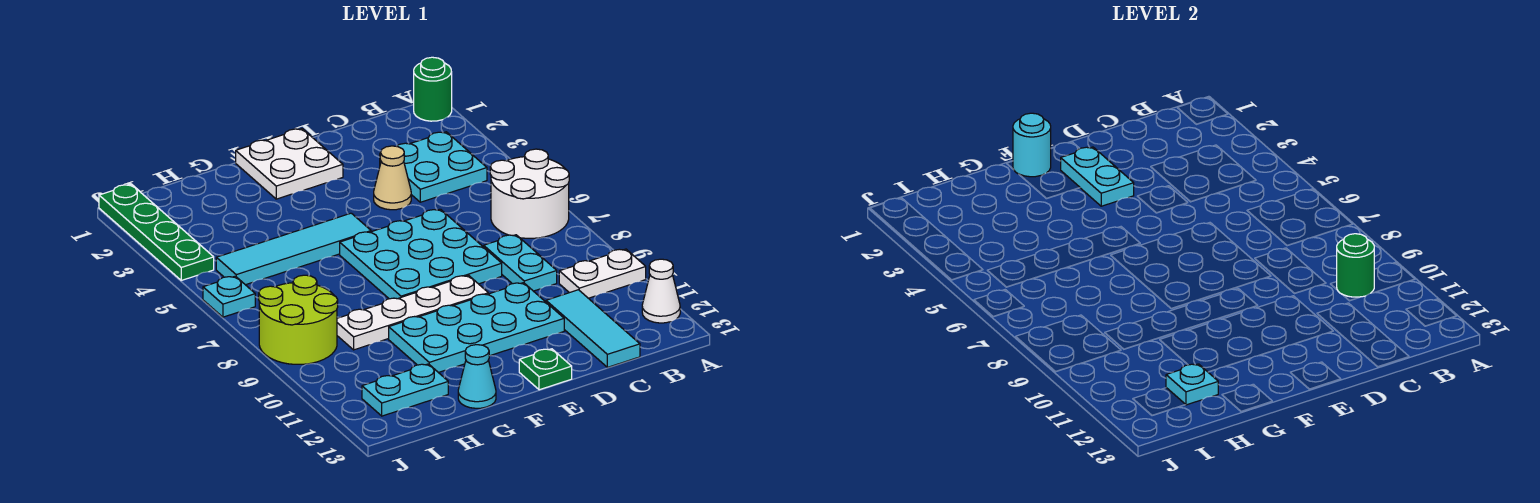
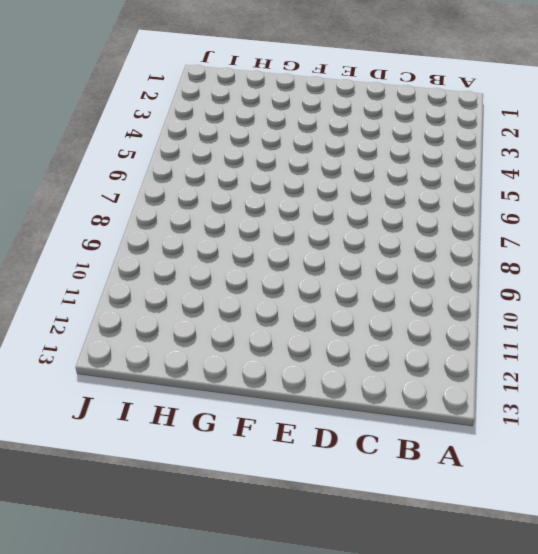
none -> green round brick A1 level 1
none -> white round brick A6:B7 level 1
none -> white plate A10:B10 level 1

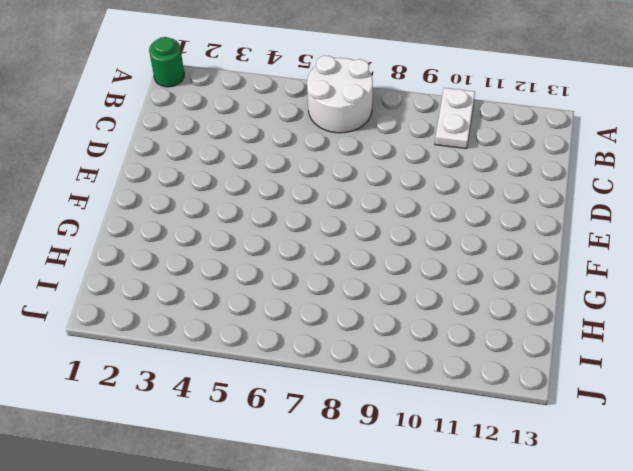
none -> white cone A12 level 1
none -> cyan plate B3:C4 level 1
none -> cyan plate C8:C9 level 1

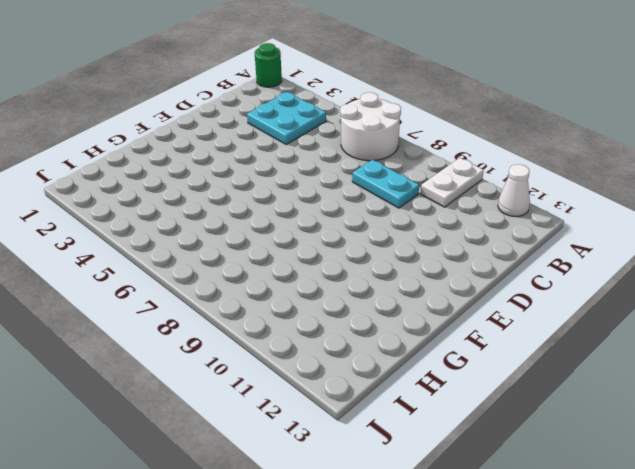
none -> cyan tile C11:C13 level 1
none -> tan cone D4 level 1
none -> cyan plate D6:F8 level 1

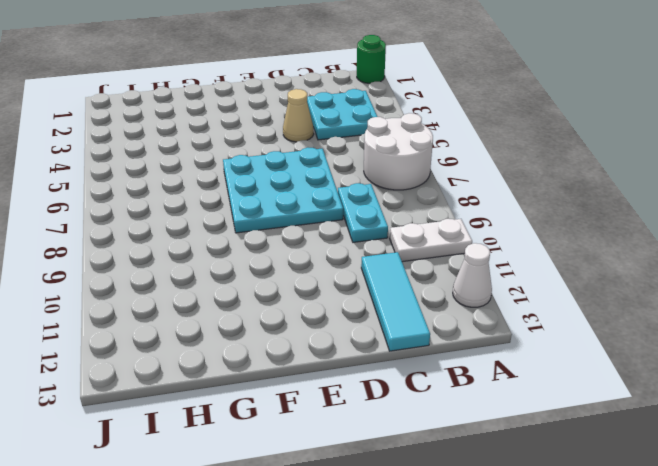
none -> cyan plate D10:G11 level 1
none -> white plate E1:F2 level 1
none -> white plate E9:H9 level 1

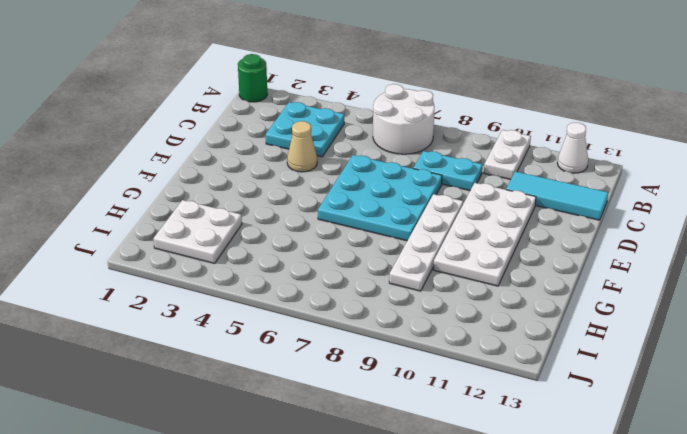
white plate D10:G11 level 1 -> cyan plate D10:G11 level 1
white plate H2:I3 level 1 -> white plate E1:F2 level 1
none -> green plate E13 level 1
none -> cyan tile F5:I5 level 1
none -> cyan cone G13 level 1

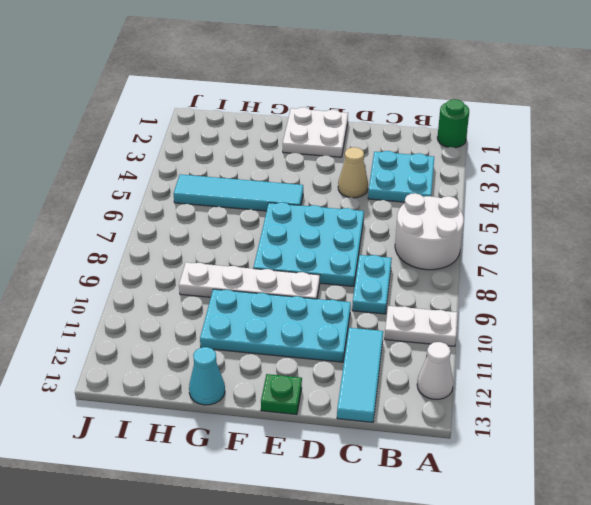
none -> cyan plate H12:I12 level 1
none -> lime round brick I8:J9 level 1
none -> green plate J1:J4 level 1

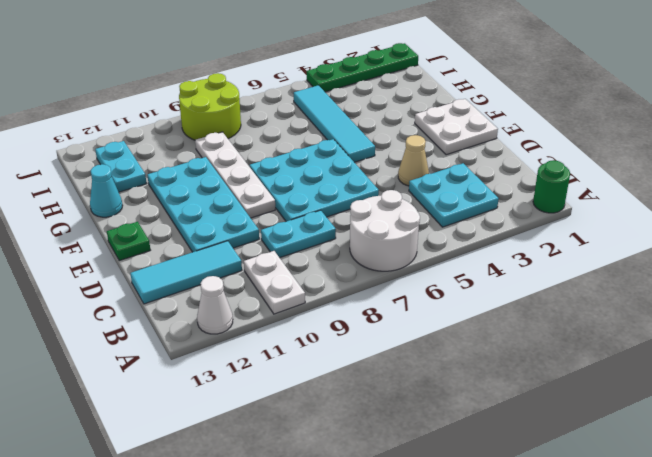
none -> cyan plate J6 level 1
none -> green round brick B10 level 2
none -> cyan plate E2:E3 level 2

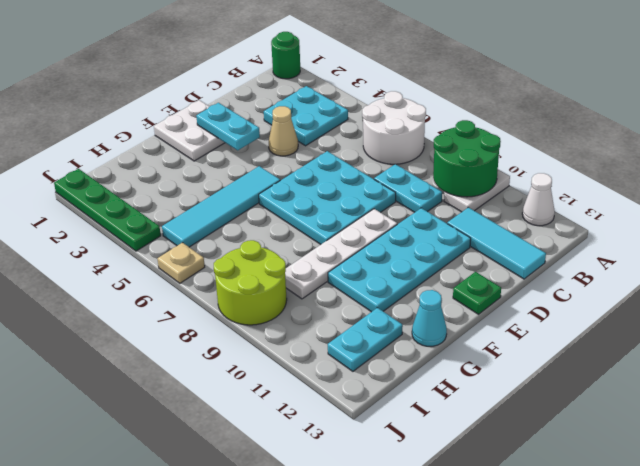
green round brick A9:B10 level 2 -> green round brick B10 level 2
tan plate J6 level 1 -> cyan plate J6 level 1
none -> cyan round brick F1 level 2
none -> cyan plate H12 level 2

